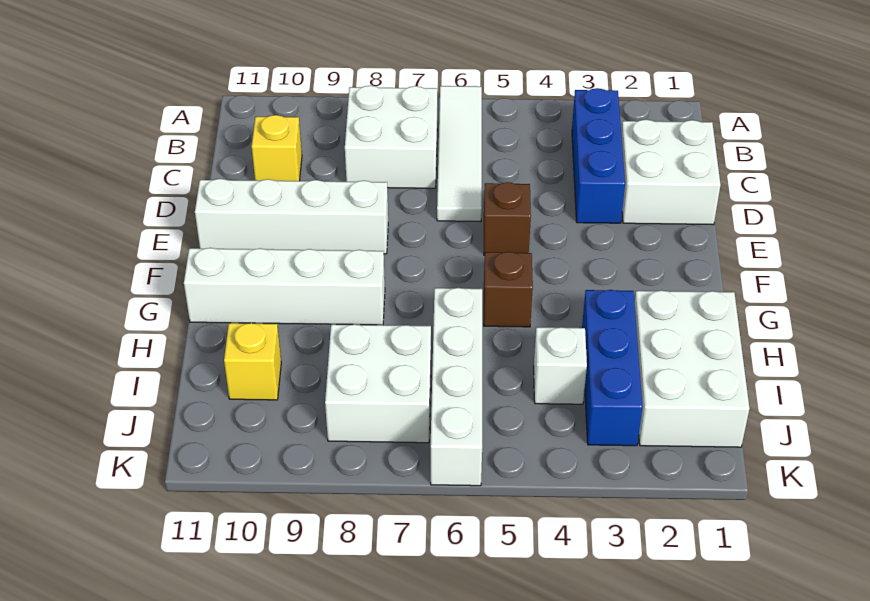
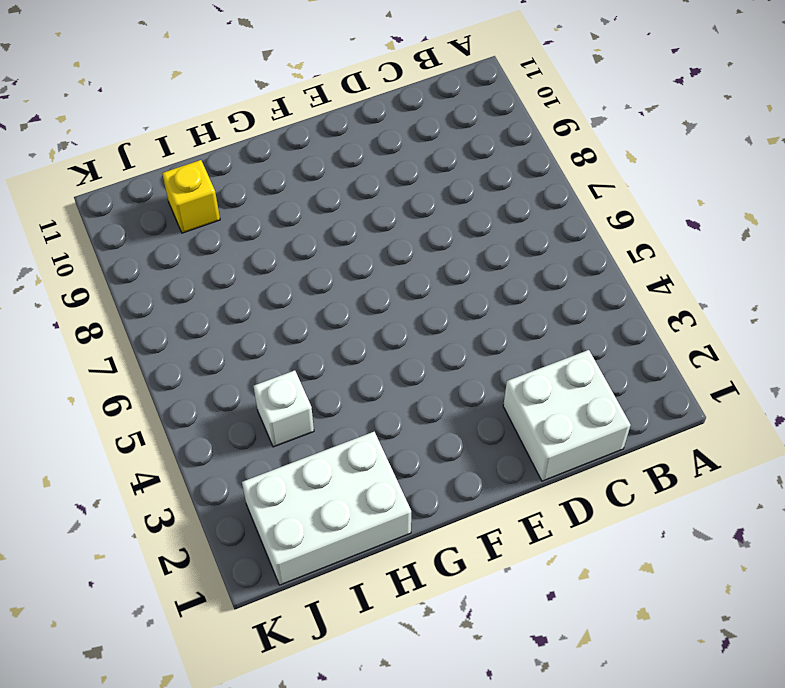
none -> white tile A6:D6 level 1
none -> blue brick B3:D3 level 1
none -> white brick B7:C8 level 1

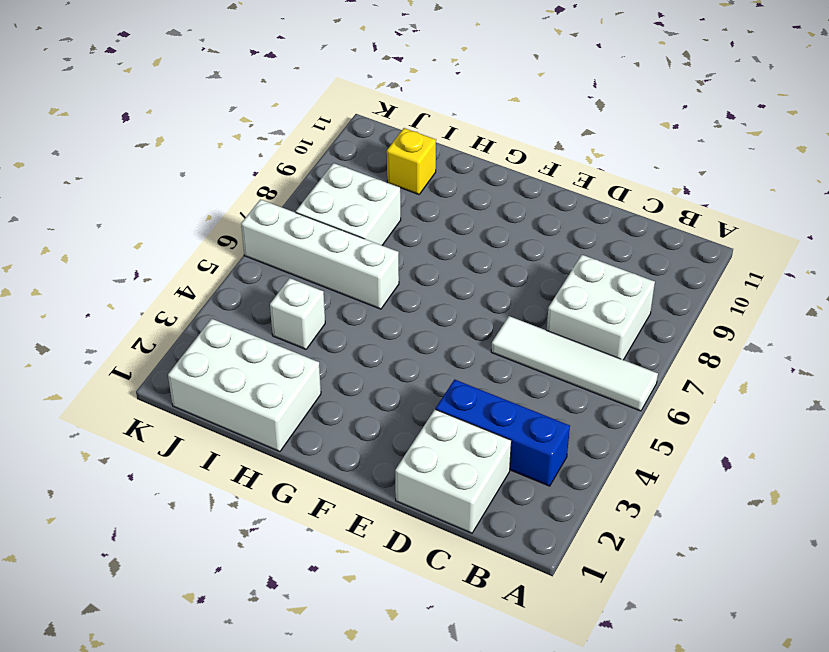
none -> yellow brick C10 level 1
none -> brown brick E5 level 1
none -> white brick E8:E11 level 1

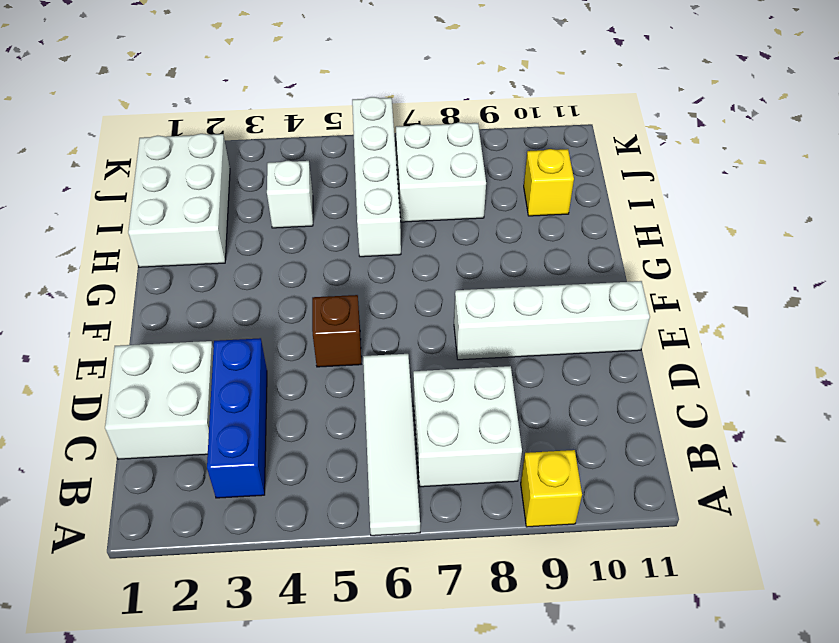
yellow brick A9 level 1 -> yellow brick C10 level 1
none -> brown brick G5 level 1
none -> white brick G8:G11 level 1
none -> blue brick H3:J3 level 1

